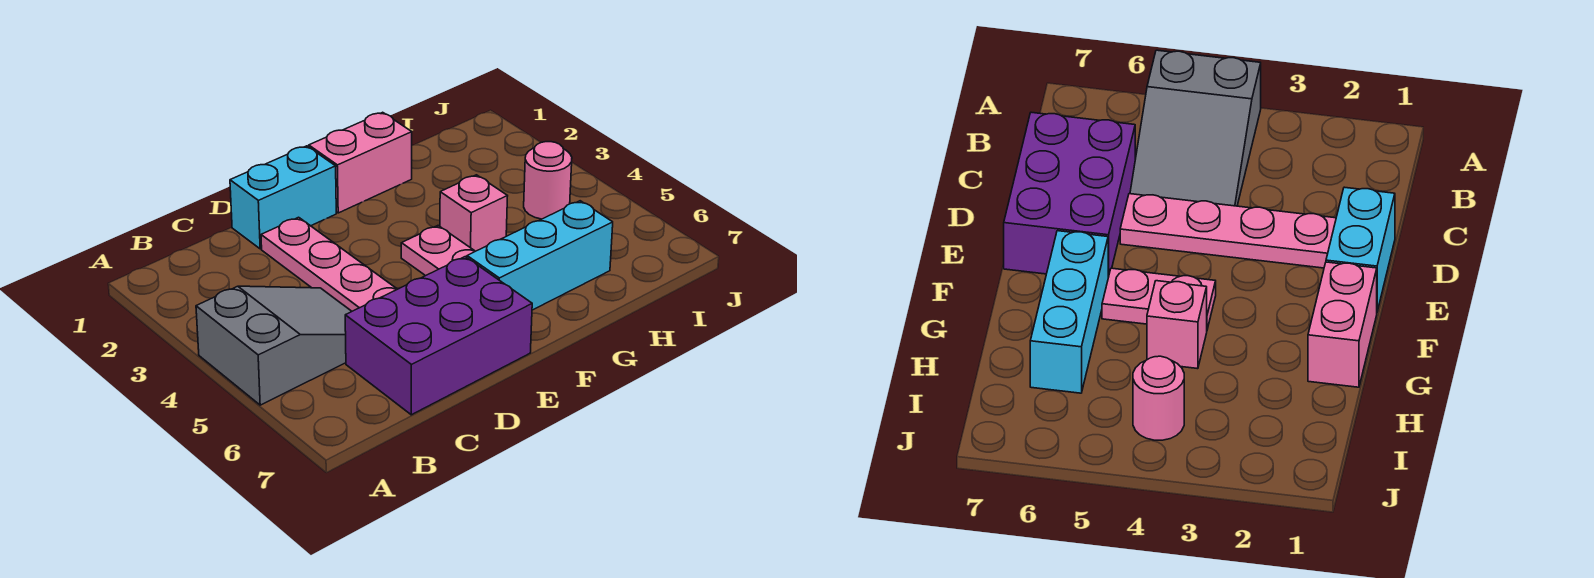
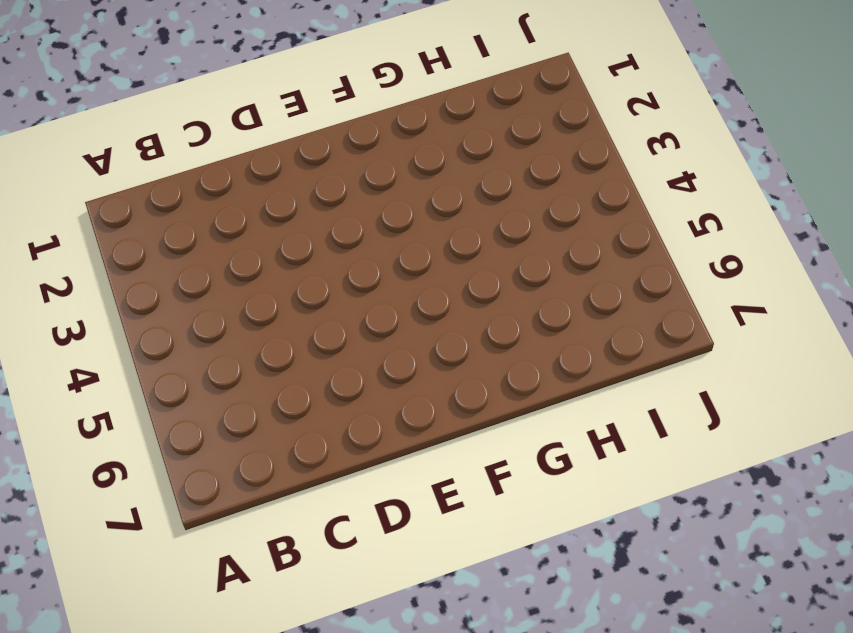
none -> grey slope A4:C5 level 1 top A
none -> purple brick C6:E7 level 1

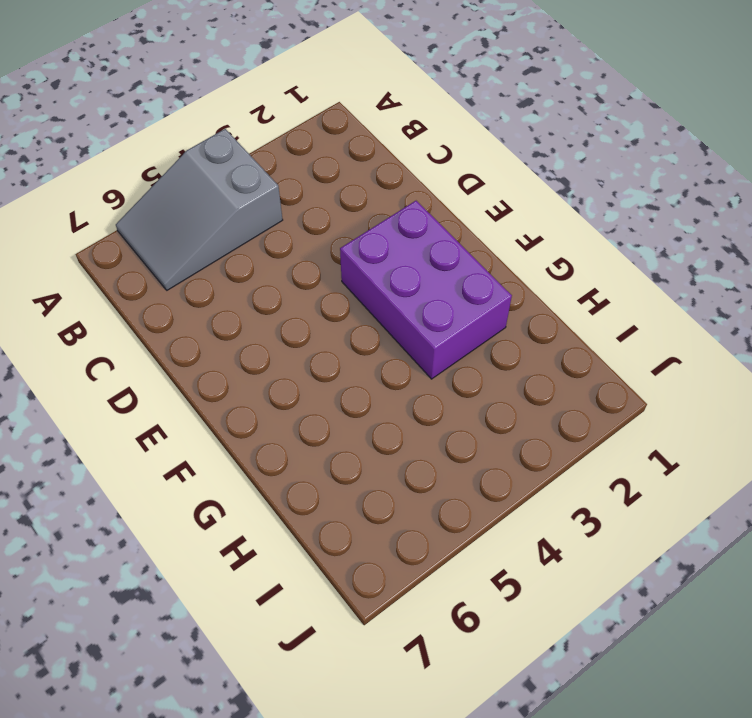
grey slope A4:B6 level 1 top 4 -> grey slope A4:C5 level 1 top A
purple brick E2:G3 level 1 -> purple brick C6:E7 level 1
none -> cyan brick D1:E1 level 1
none -> pink plate D2:D5 level 1

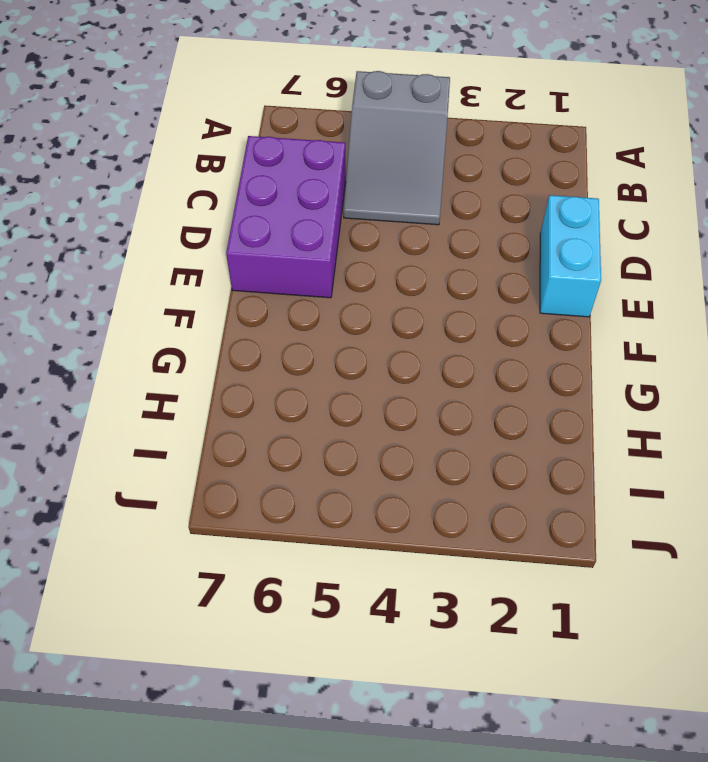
none -> pink plate D2:D5 level 1
none -> pink brick F1:G1 level 1

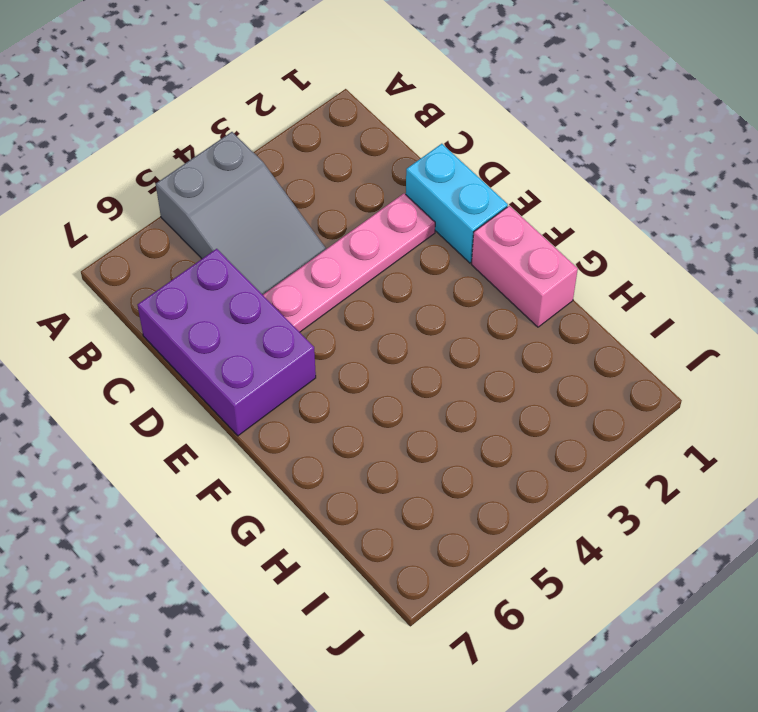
none -> pink plate F4:F5 level 1
none -> cyan brick F6:H6 level 1

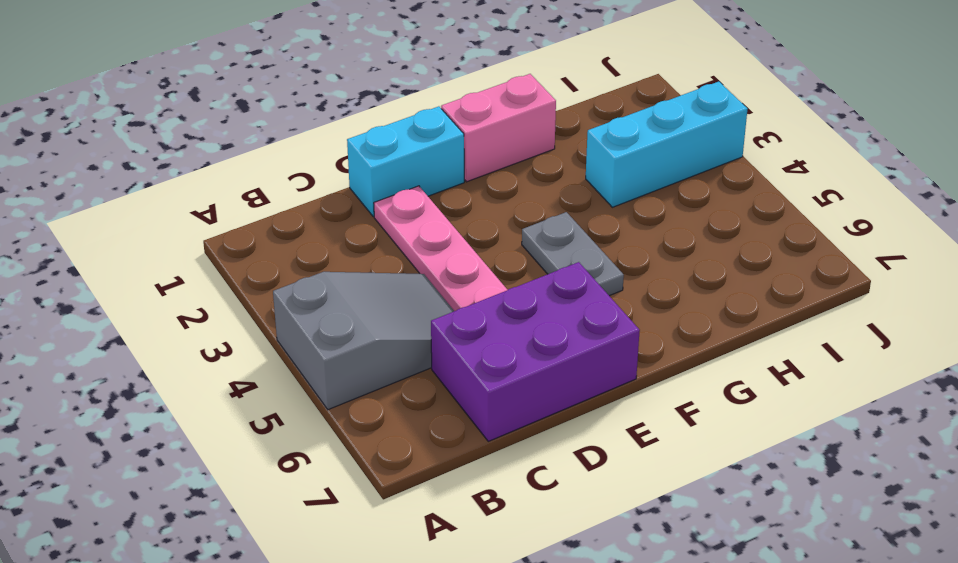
grey plate F4:F5 level 1 -> pink plate F4:F5 level 1
cyan brick H3:J3 level 1 -> cyan brick F6:H6 level 1
none -> pink brick G4 level 1
none -> pink round brick I4 level 1

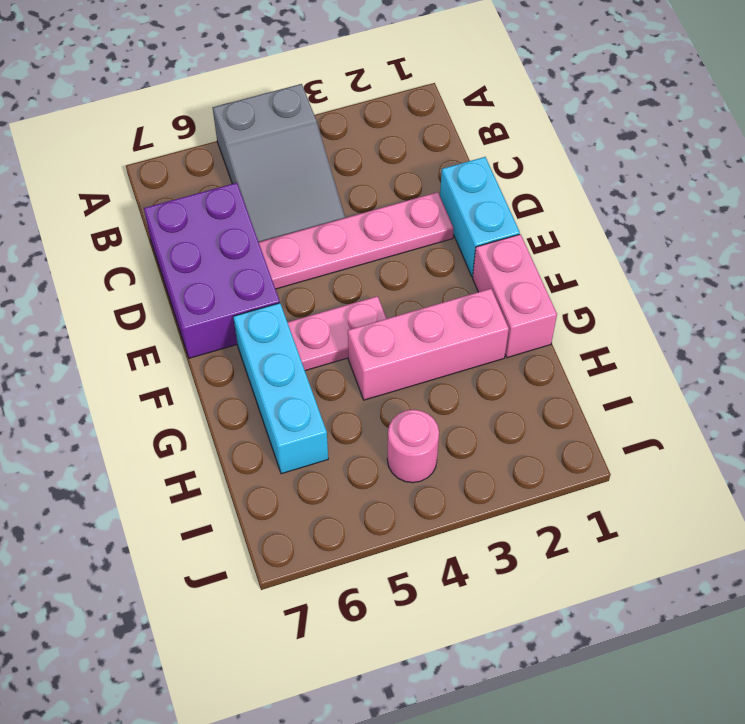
pink brick G2:G4 level 1 -> pink brick G4 level 1

